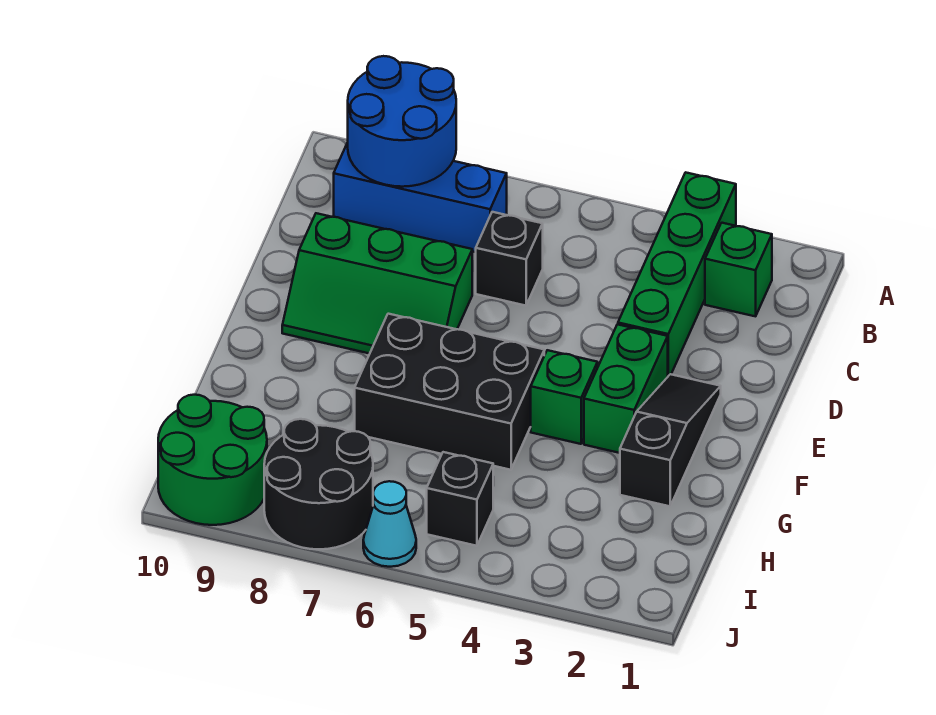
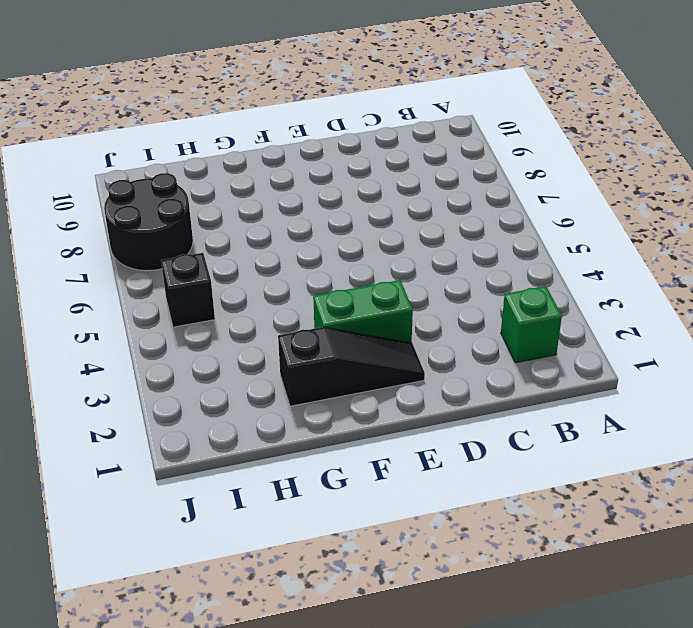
none -> green brick A3:D3 level 1
none -> blue brick B7:B9 level 1
none -> black brick C6 level 1

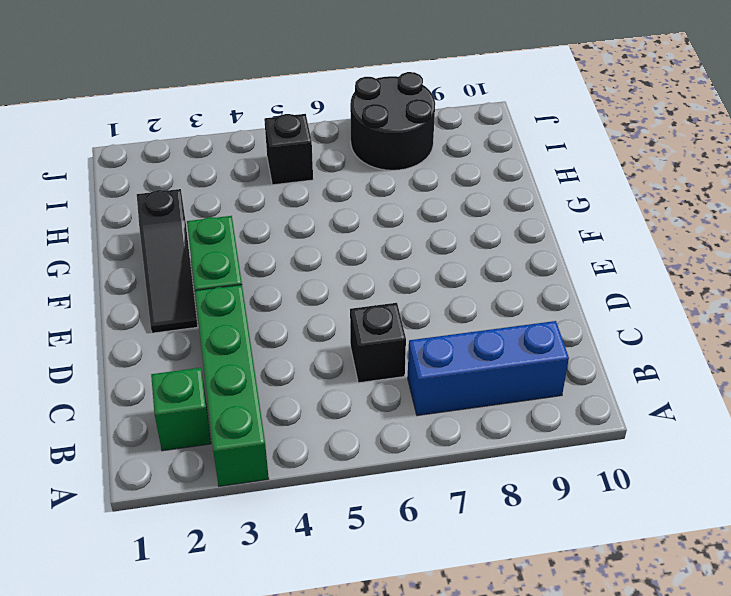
none -> green slope D7:E9 level 1 top D
none -> green brick F4 level 1
none -> black brick F5:G7 level 1

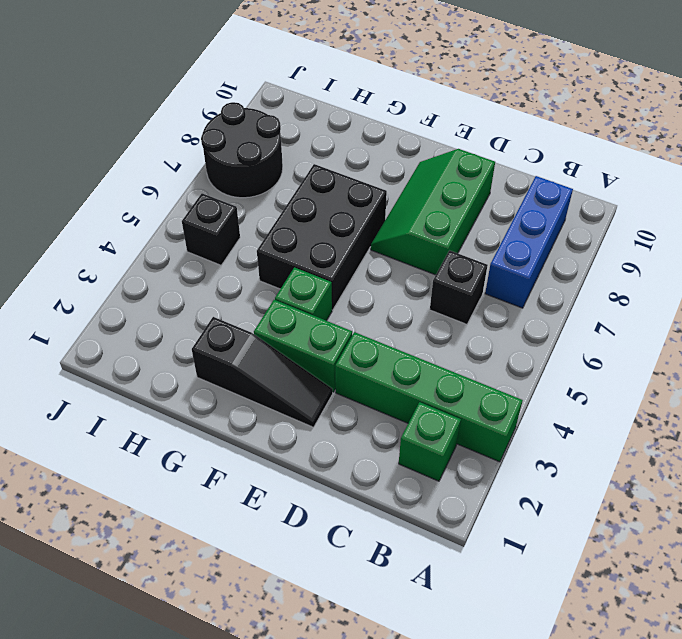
none -> green round brick I9:J10 level 1
none -> cyan cone J6 level 1
none -> blue round brick A8:B9 level 2

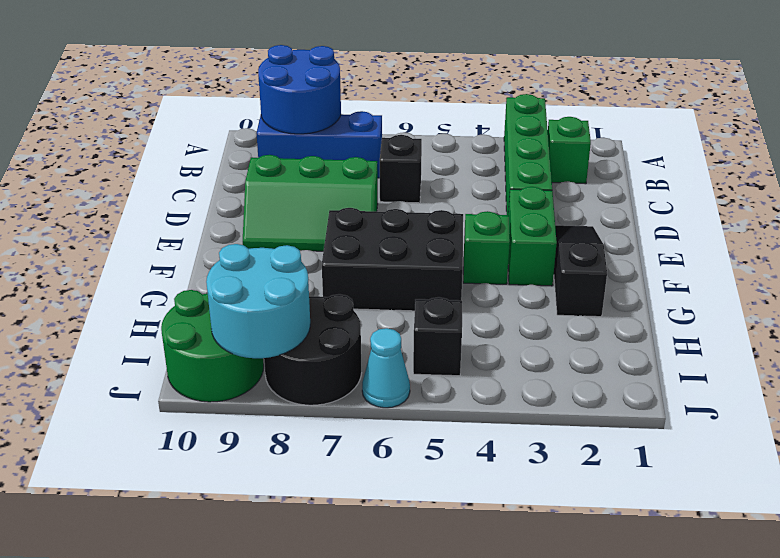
cyan round brick I8:J9 level 2 -> none

